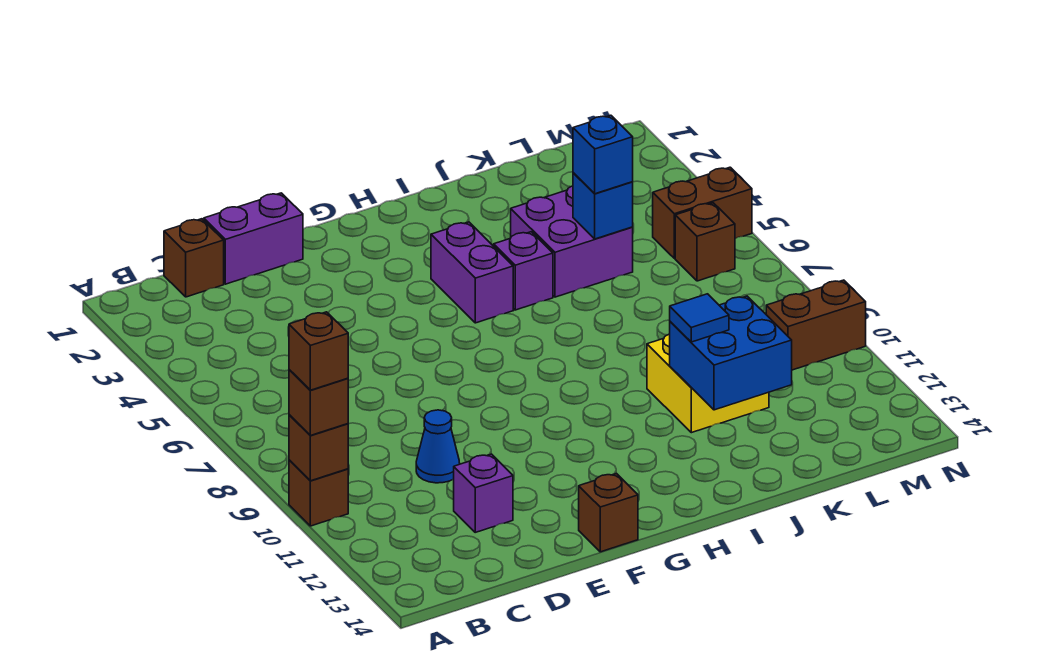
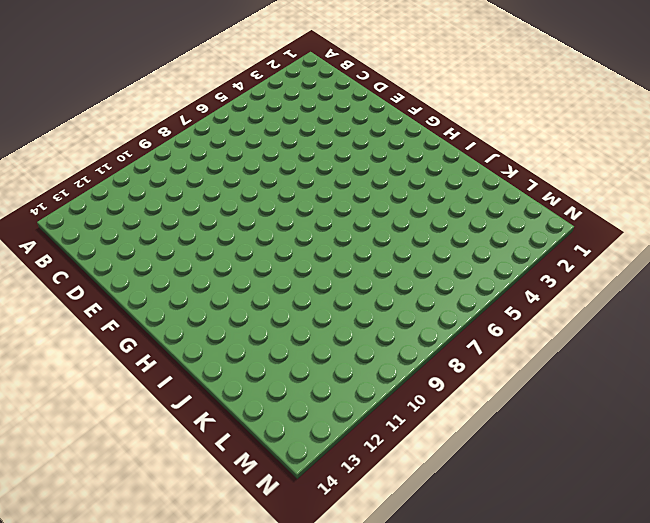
none -> brown brick A10 level 1
none -> brown brick C1 level 1
none -> purple brick D1:E1 level 1

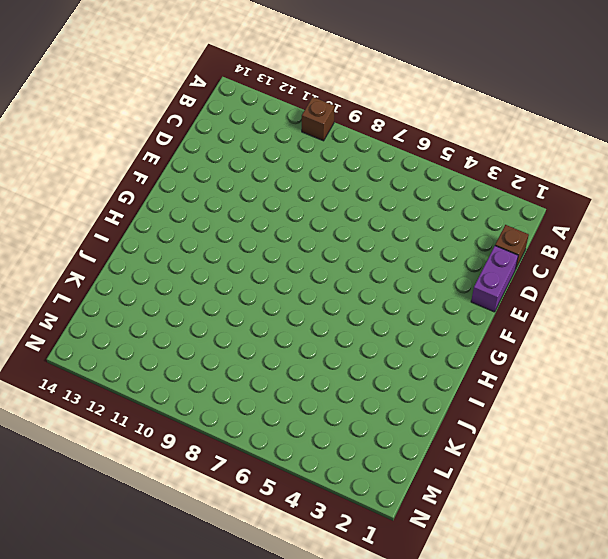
none -> blue cone D10 level 1
none -> purple brick D12 level 1
none -> brown brick F14 level 1

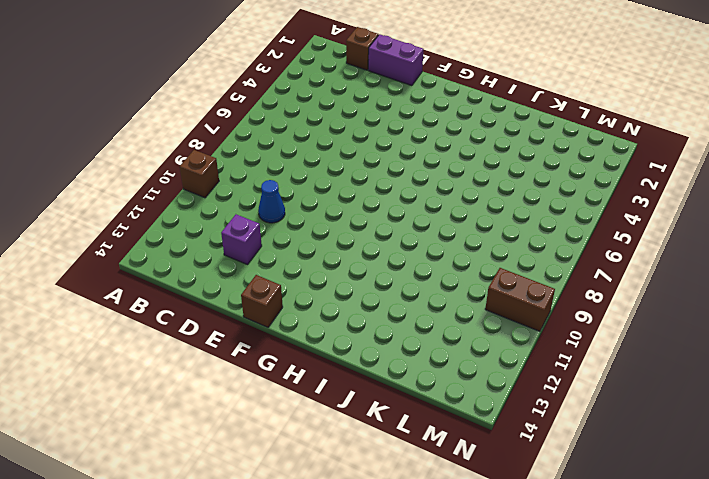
none -> purple brick H4:H5 level 1
none -> purple brick I5 level 1
none -> purple brick J4:K5 level 1

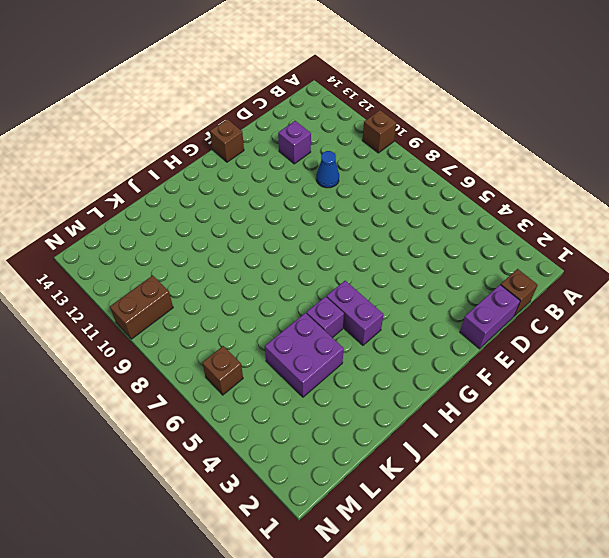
none -> yellow brick J10:K11 level 1
none -> brown brick M5:N5 level 1
none -> brown brick A10 level 2

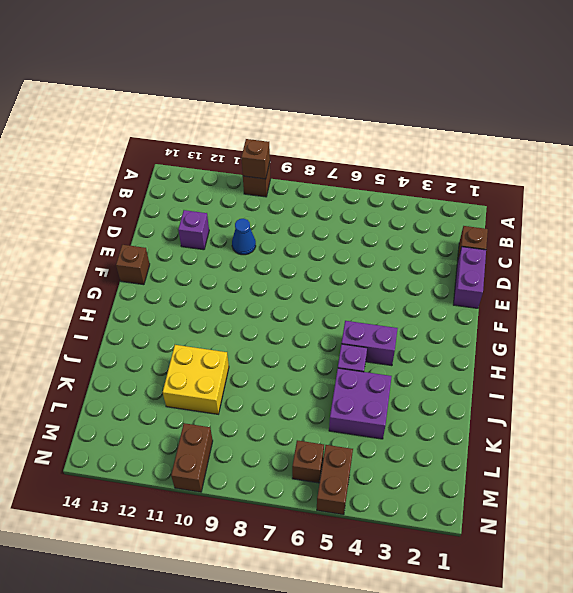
none -> blue brick J11:K12 level 2
none -> blue brick K5 level 2
none -> brown brick A10 level 3

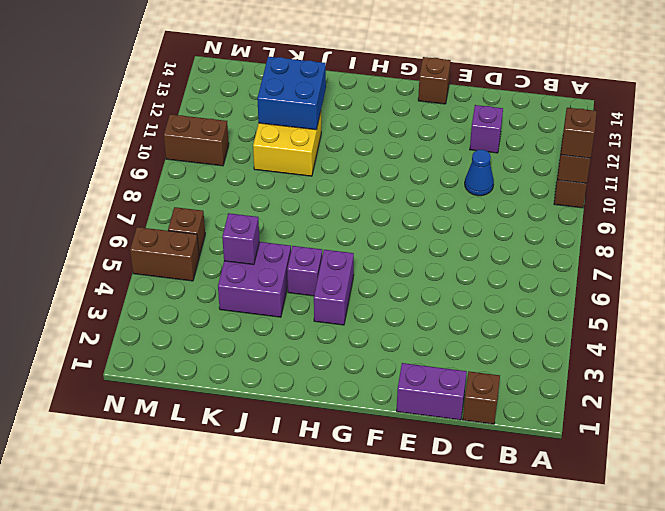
purple brick K5 level 2 -> blue brick K5 level 2
none -> blue tile J11 level 3
none -> blue brick K5 level 3
none -> brown brick A10 level 4

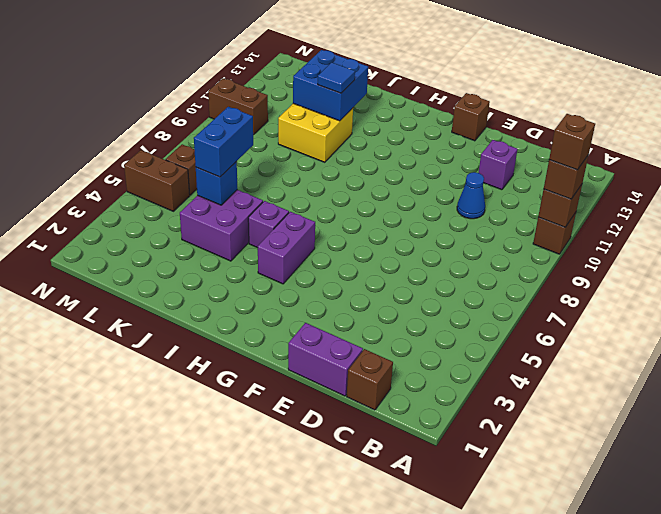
blue brick K5:K6 level 3 -> blue brick K5 level 3

